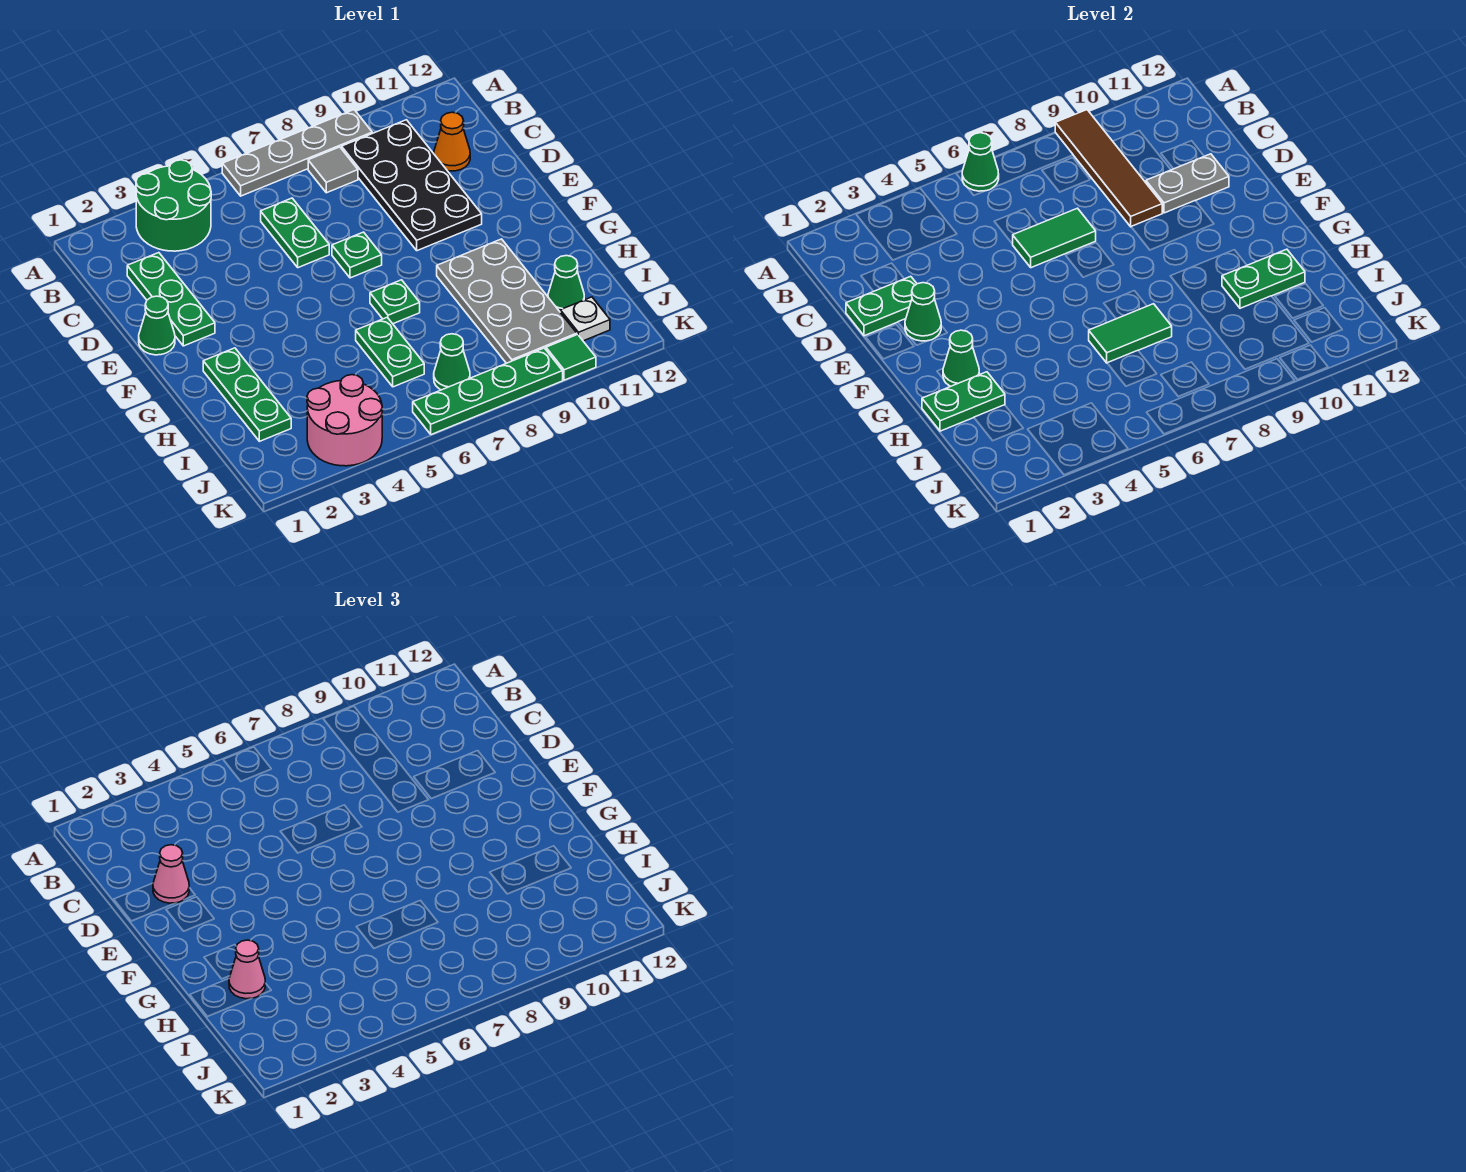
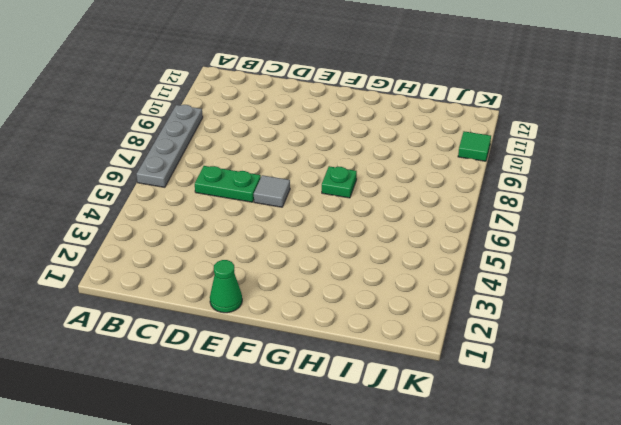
grey tile E6 level 1 -> grey tile B8 level 1
none -> green round brick A3:B4 level 1
none -> black plate B9:E10 level 1
none -> green plate C2:E2 level 1
none -> orange cone C11 level 1

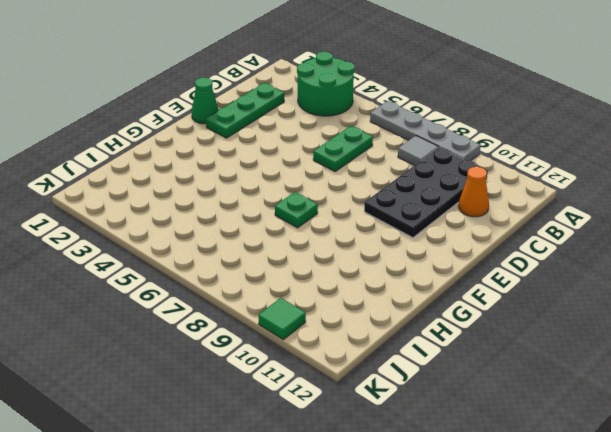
none -> green plate E7 level 1
none -> green plate G2:I2 level 1
none -> grey plate G9:J10 level 1
none -> green plate H6:I6 level 1

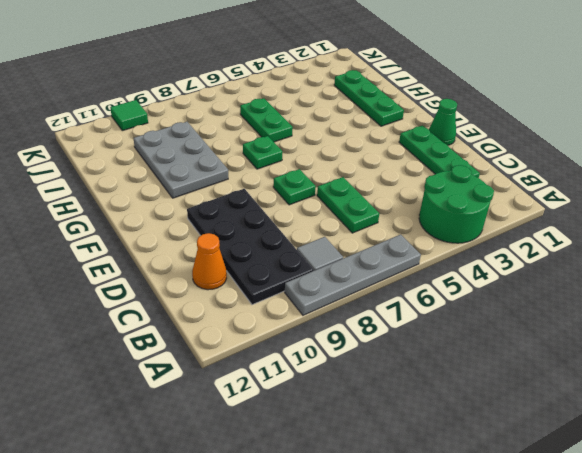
grey plate G9:I10 level 1 -> grey plate G9:J10 level 1
none -> green cone I11 level 1
none -> pink round brick J3:K4 level 1
none -> green cone J7 level 1
none -> white plate J11 level 1

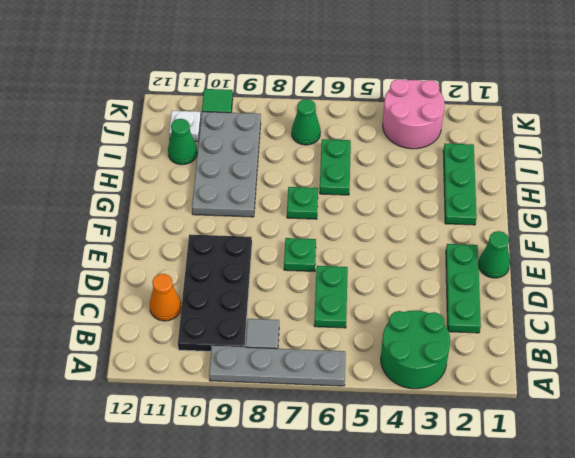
none -> green plate K6:K9 level 1
none -> green cone A6 level 2
none -> brown tile A9:D9 level 2
none -> green plate D1:D2 level 2

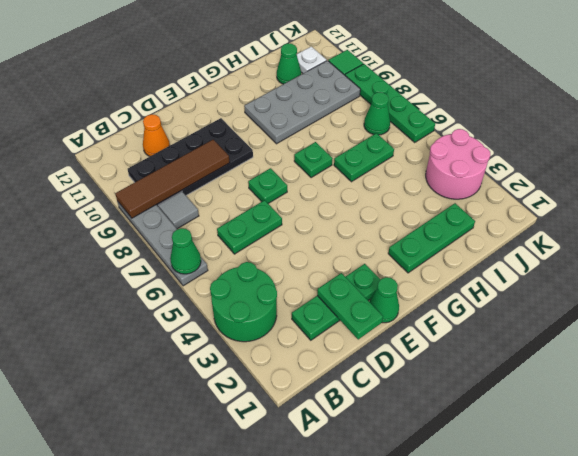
none -> green tile D6:D7 level 2
none -> grey plate D10:D11 level 2
none -> green cone E2 level 2
none -> green cone G2 level 2

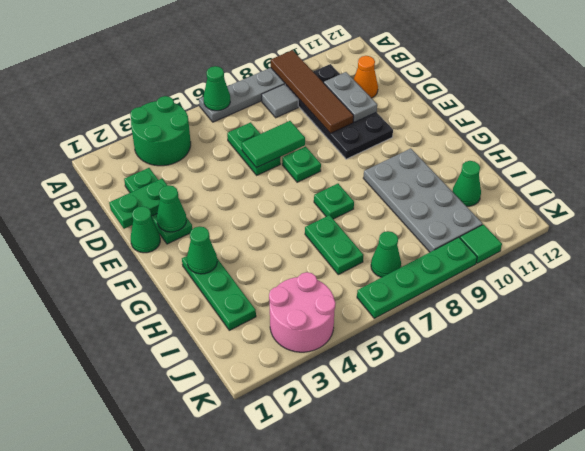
grey plate C10:D10 level 2 -> grey plate D10:D11 level 2
none -> white plate J11 level 1
none -> green plate H1:H2 level 2
none -> green tile H6:H7 level 2
none -> green plate H10:H11 level 2

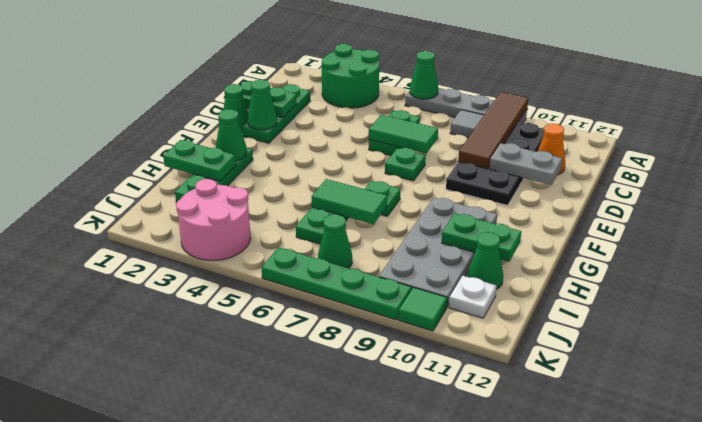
none -> pink cone D2 level 3
none -> pink cone H2 level 3

